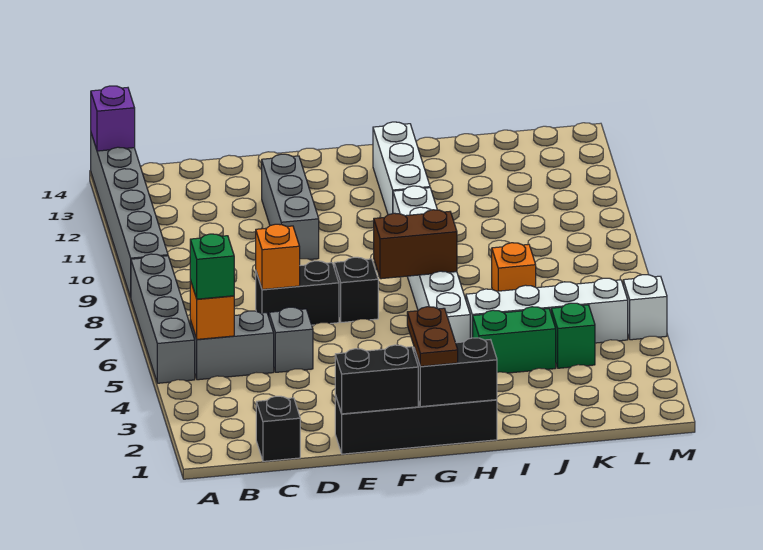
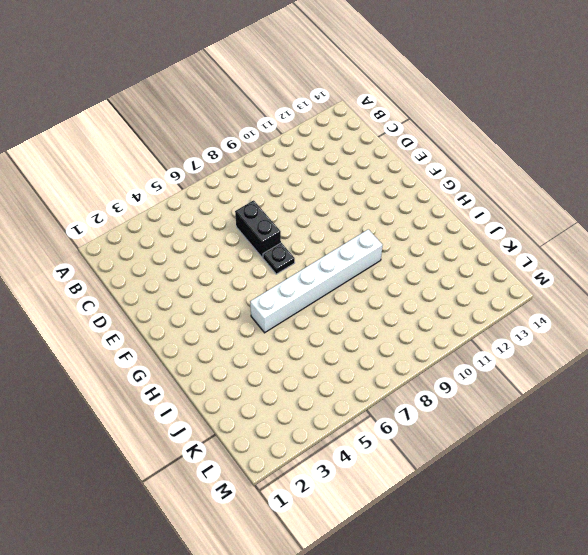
black plate F7 level 1 -> black brick F7 level 1
none -> grey brick A5:A8 level 1
none -> grey brick A9:A14 level 1
none -> grey brick B5:C5 level 1

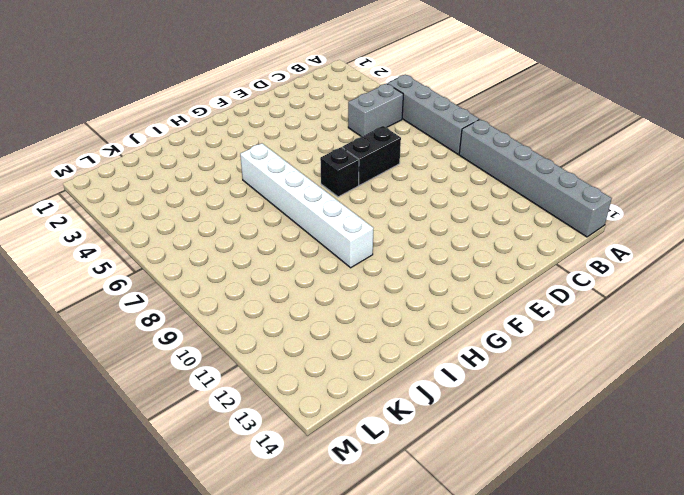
none -> black brick C1 level 1
none -> grey brick D5 level 1
none -> black brick E1:H1 level 1

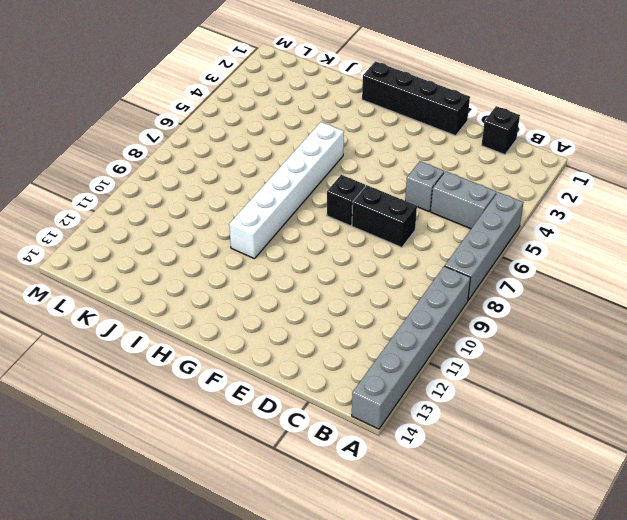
none -> grey brick E10:E12 level 1
none -> white brick H11:H13 level 1
none -> green brick I4:J4 level 1

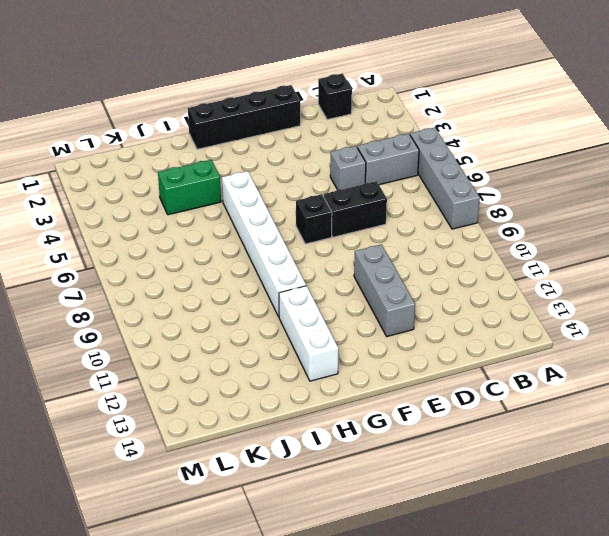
none -> grey brick A9:A14 level 1
none -> white brick I5:L5 level 1
none -> orange brick J7 level 1

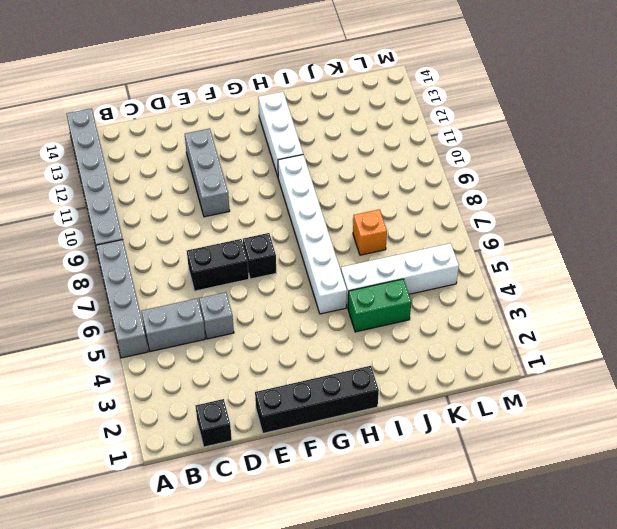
none -> green brick K4 level 1
none -> white brick M5 level 1
none -> purple brick A14 level 2

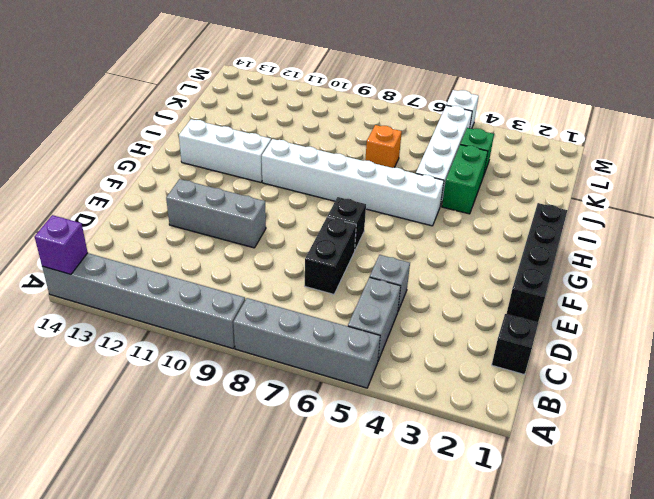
none -> orange brick B5 level 2
none -> orange brick D7 level 2
none -> black brick E1:F1 level 2

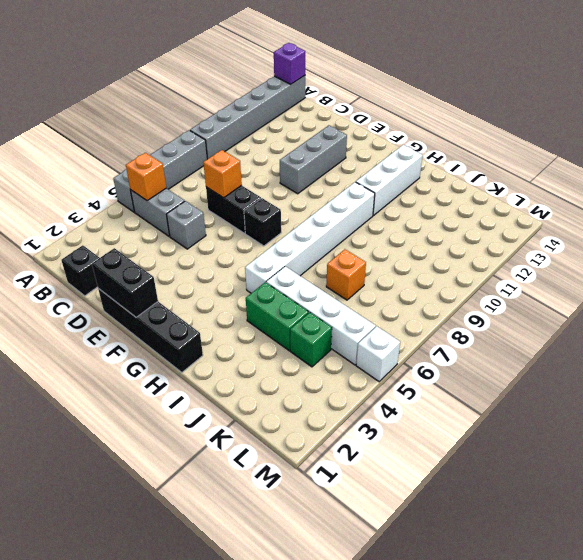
none -> black brick G1:H1 level 2
none -> brown brick G7:H7 level 2
none -> green brick B5 level 3

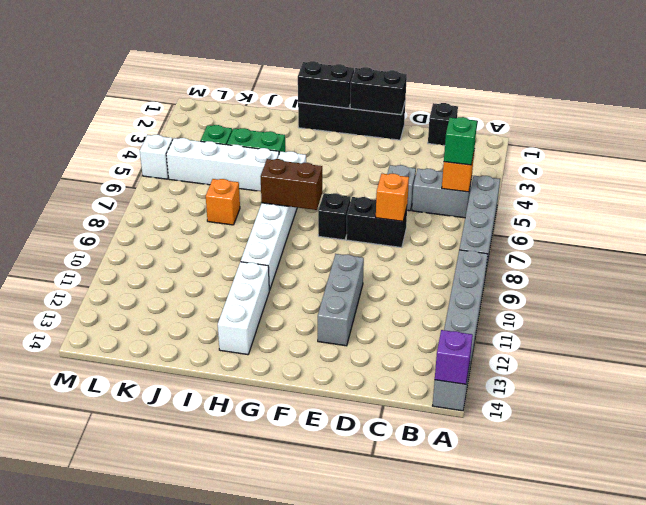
none -> brown plate G1:G2 level 3

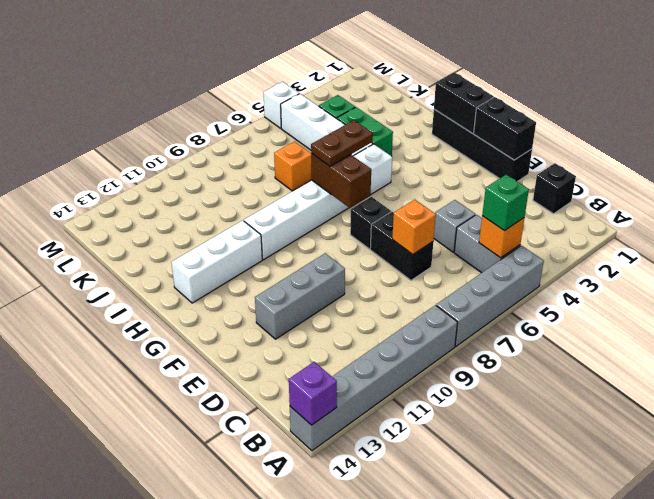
brown plate H6:H7 level 3 -> brown plate G1:G2 level 3

